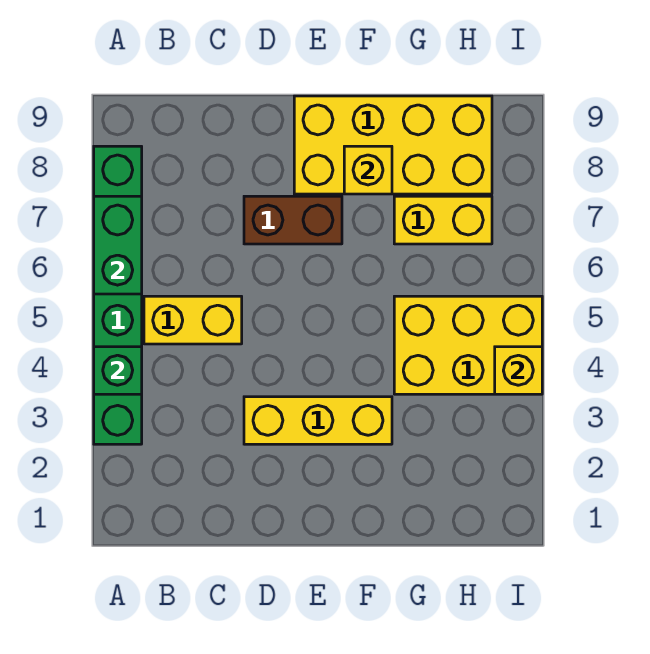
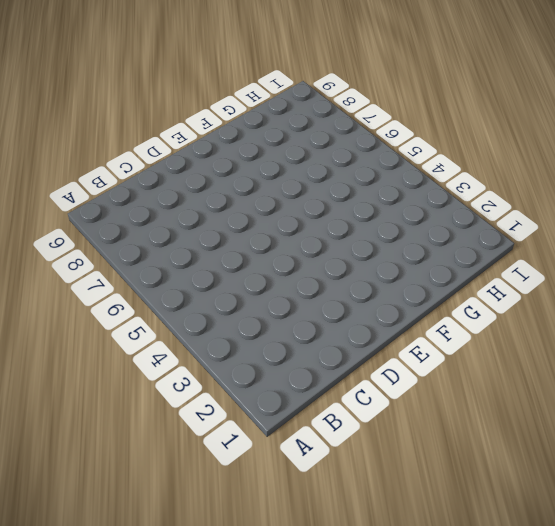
none -> green brick A3:A8 level 1
none -> yellow brick B5:C5 level 1

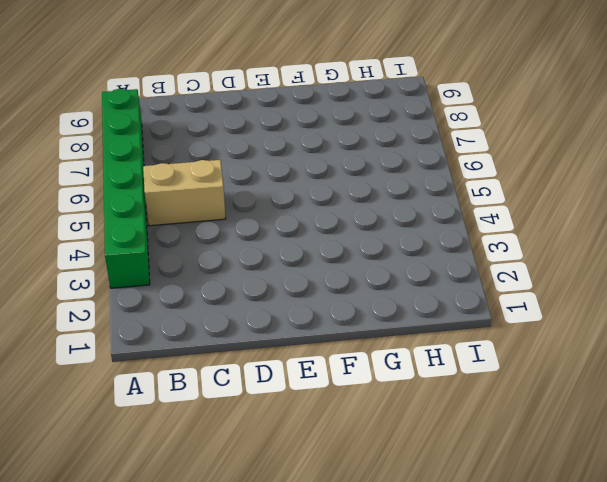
tan brick B5:C5 level 1 -> yellow brick B5:C5 level 1
none -> yellow brick D3:F3 level 1
none -> brown brick D7:E7 level 1

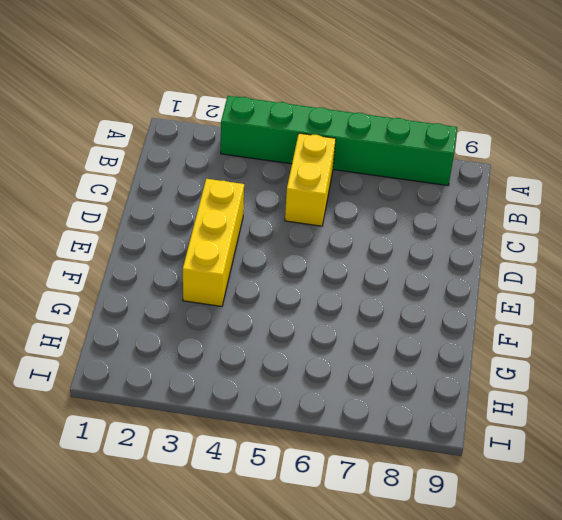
none -> brown brick D7:E7 level 1
none -> yellow brick E8:H9 level 1

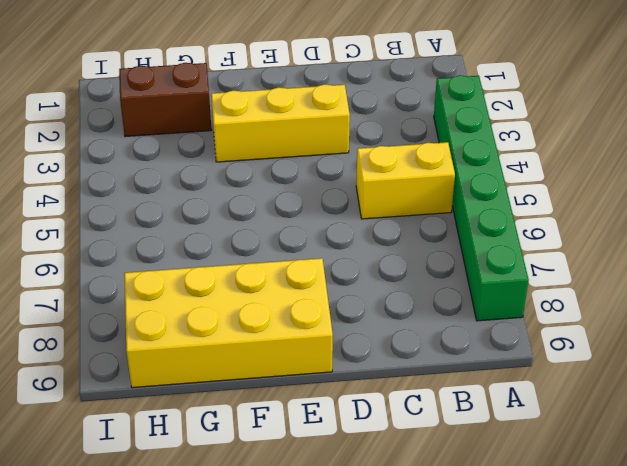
brown brick G2:H2 level 1 -> brown brick D7:E7 level 1
none -> yellow brick G4:I5 level 1
none -> yellow brick G7:H7 level 1

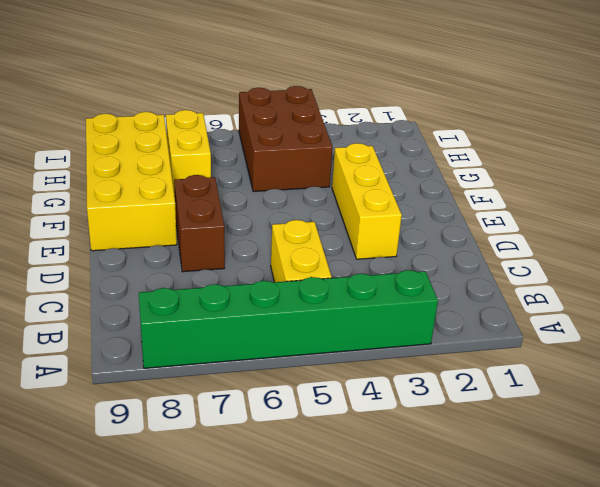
brown brick G4:I5 level 1 -> yellow brick G4:I5 level 1
none -> green brick A4 level 2
none -> green brick A6:A7 level 2

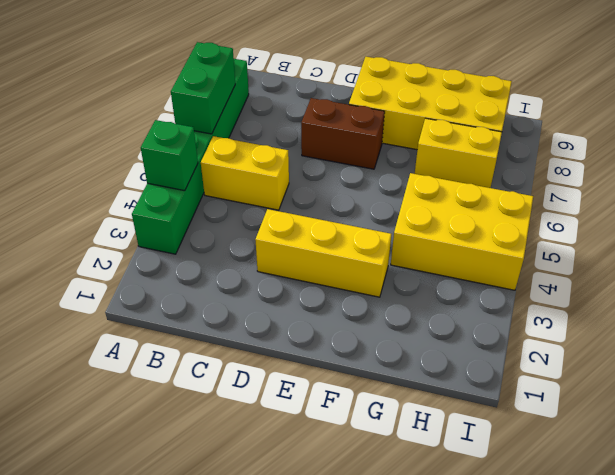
none -> yellow brick F8 level 2
none -> yellow brick I4 level 2

